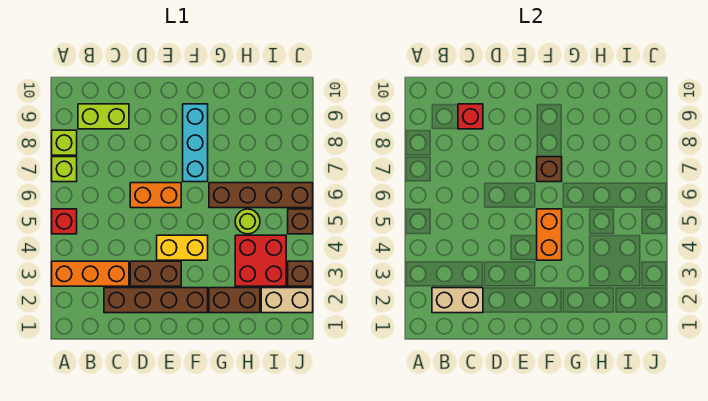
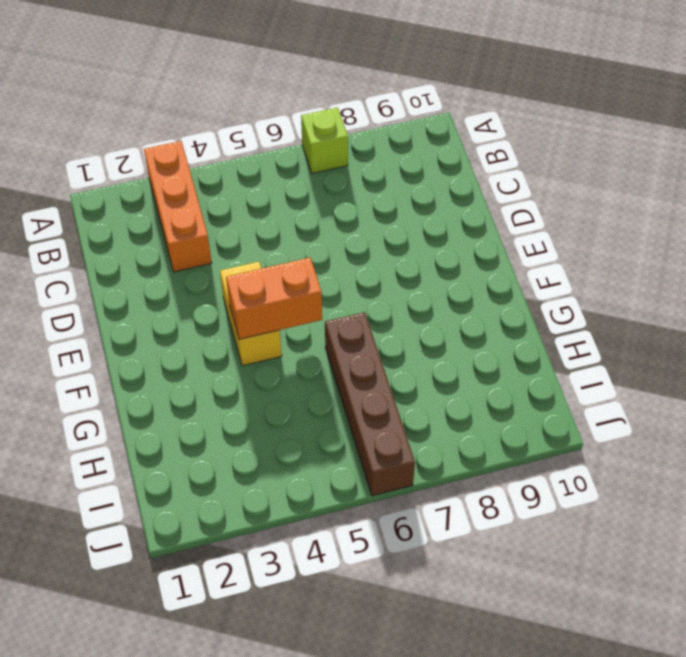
none -> red brick A5 level 1
none -> lime brick A8 level 1
none -> lime brick B9:C9 level 1

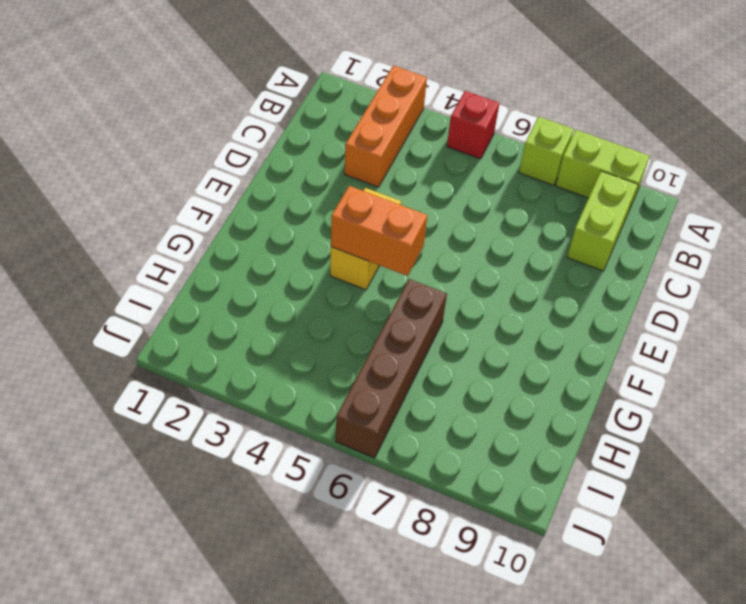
lime brick A8:A9 level 1 -> lime brick A8 level 1
none -> brown brick C2:F2 level 1
none -> brown brick D3:E3 level 1
none -> orange brick D6:E6 level 1

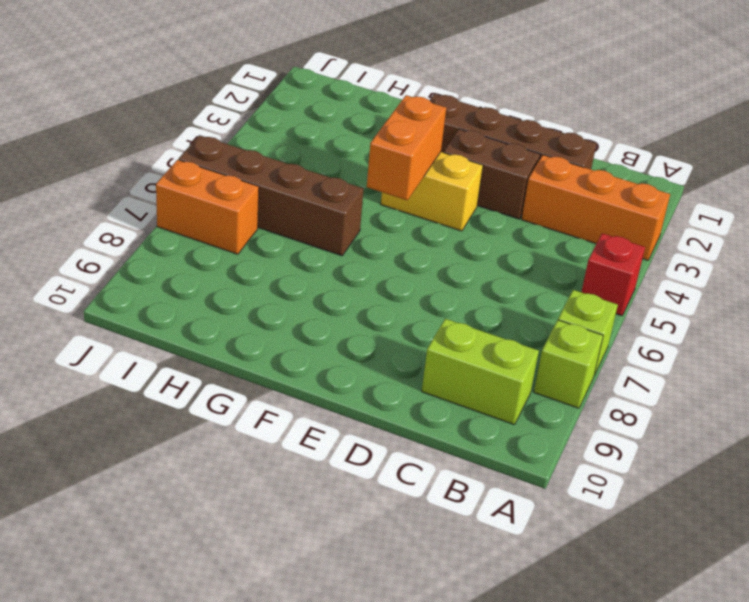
orange brick I7:J7 level 1 -> orange brick D6:E6 level 1
none -> cyan brick F7:F9 level 1
none -> brown brick G2:H2 level 1
none -> red brick H3:I4 level 1

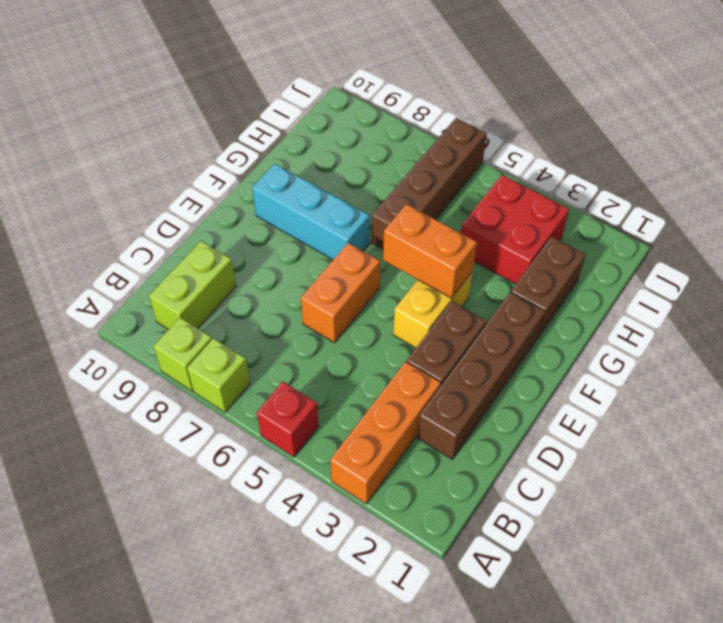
none -> lime round brick H5 level 1
none -> tan brick I2:J2 level 1
none -> brown brick J3 level 1

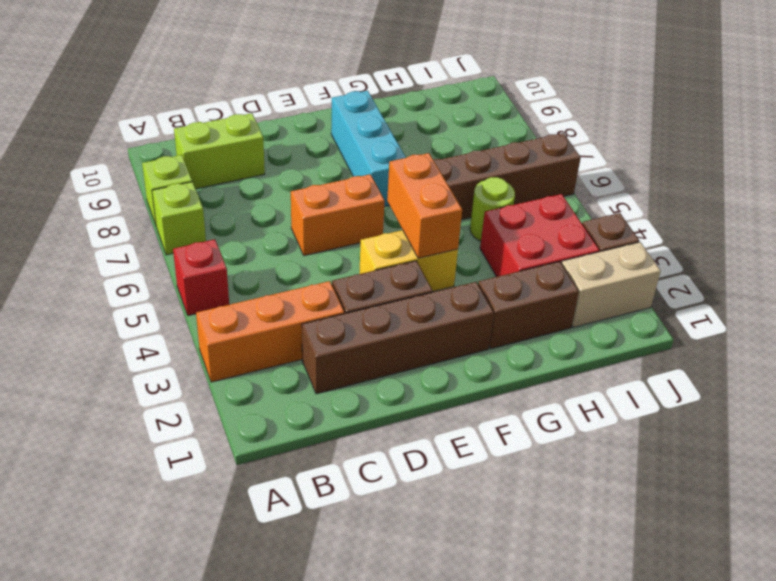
none -> brown brick J5 level 1
none -> tan brick B2:C2 level 2
none -> red brick C9 level 2

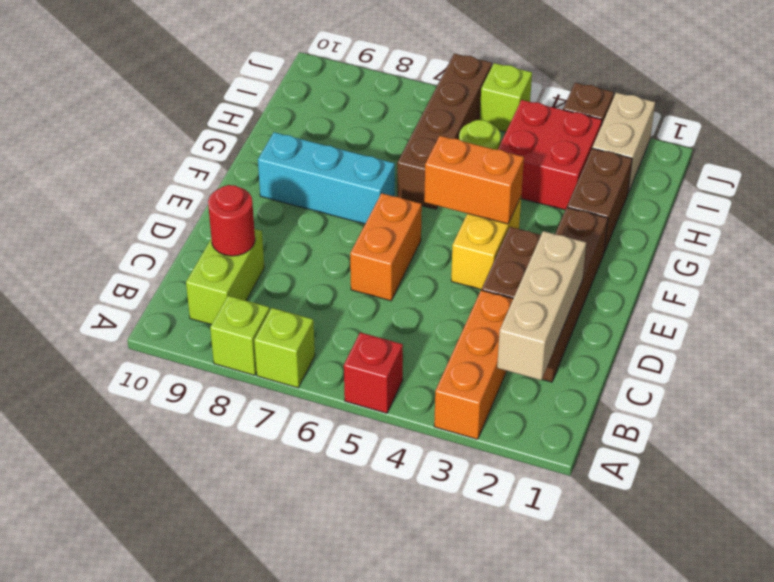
tan brick B2:D2 level 2 -> tan brick B2:C2 level 2
red round brick C9 level 2 -> red brick C9 level 2
lime brick J5 level 1 -> brown brick J5 level 1
none -> brown brick F7 level 2

